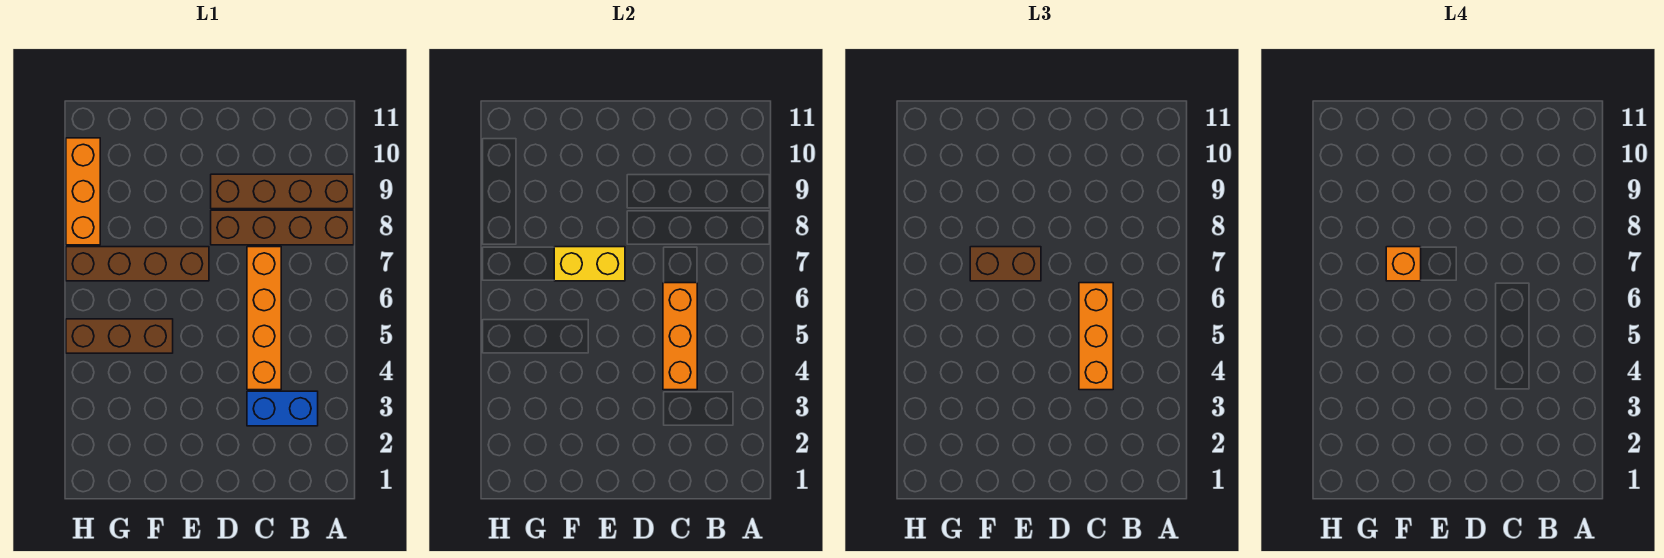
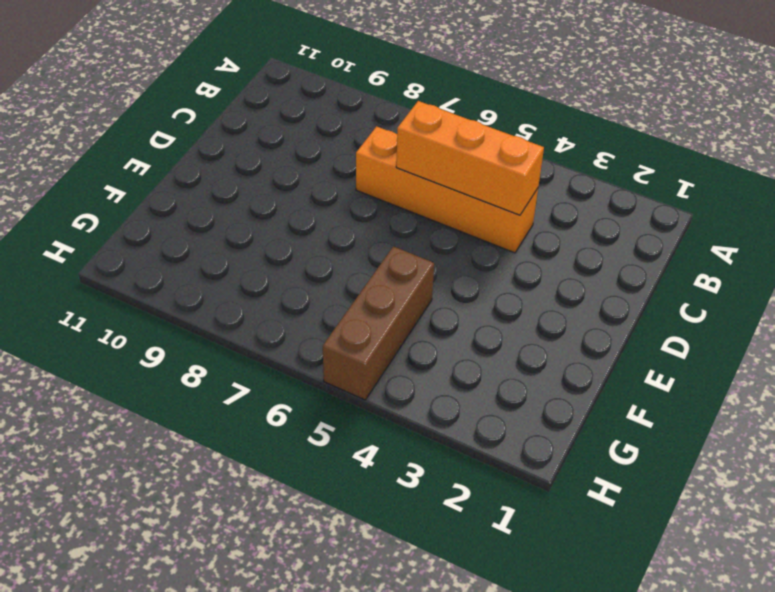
none -> brown brick A8:D8 level 1
none -> brown brick A9:D9 level 1
none -> blue brick B3:C3 level 1

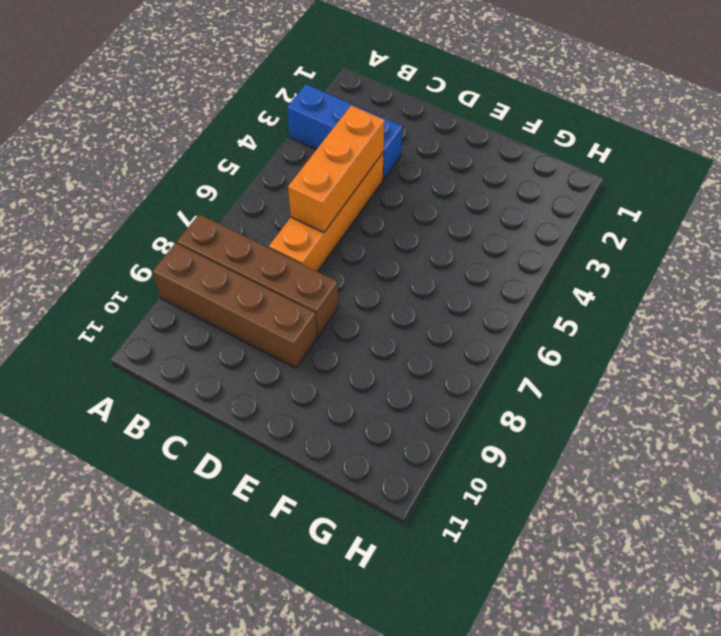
blue brick A3:C3 level 1 -> blue brick B3:C3 level 1
none -> brown brick E7:H7 level 1
none -> brown brick F5:H5 level 1
none -> orange brick H8:H10 level 1

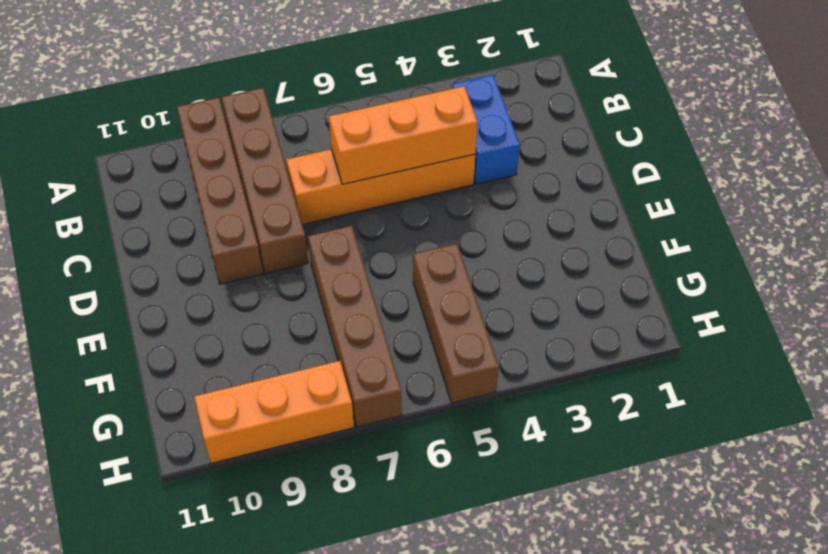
none -> yellow brick E7:F7 level 2
none -> orange brick C4:C6 level 3
none -> brown brick E7:F7 level 3

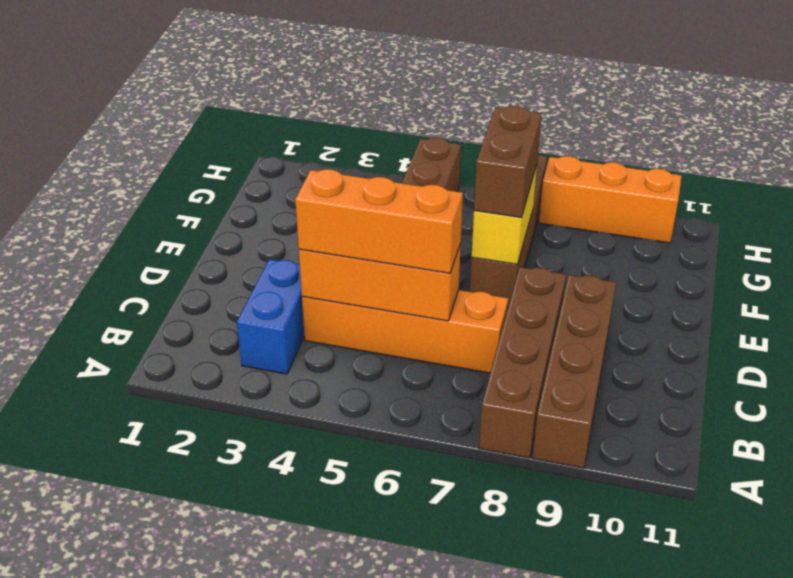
none -> orange brick F7 level 4

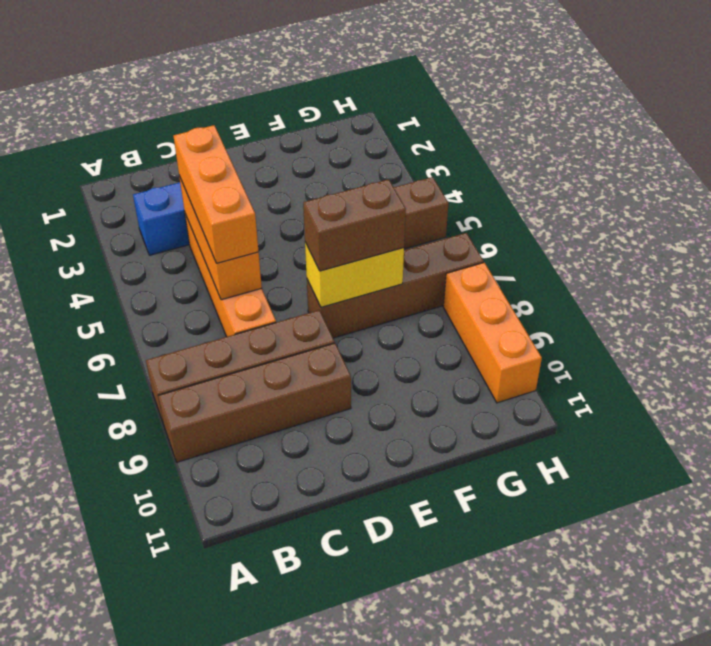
none -> orange brick F7 level 4

